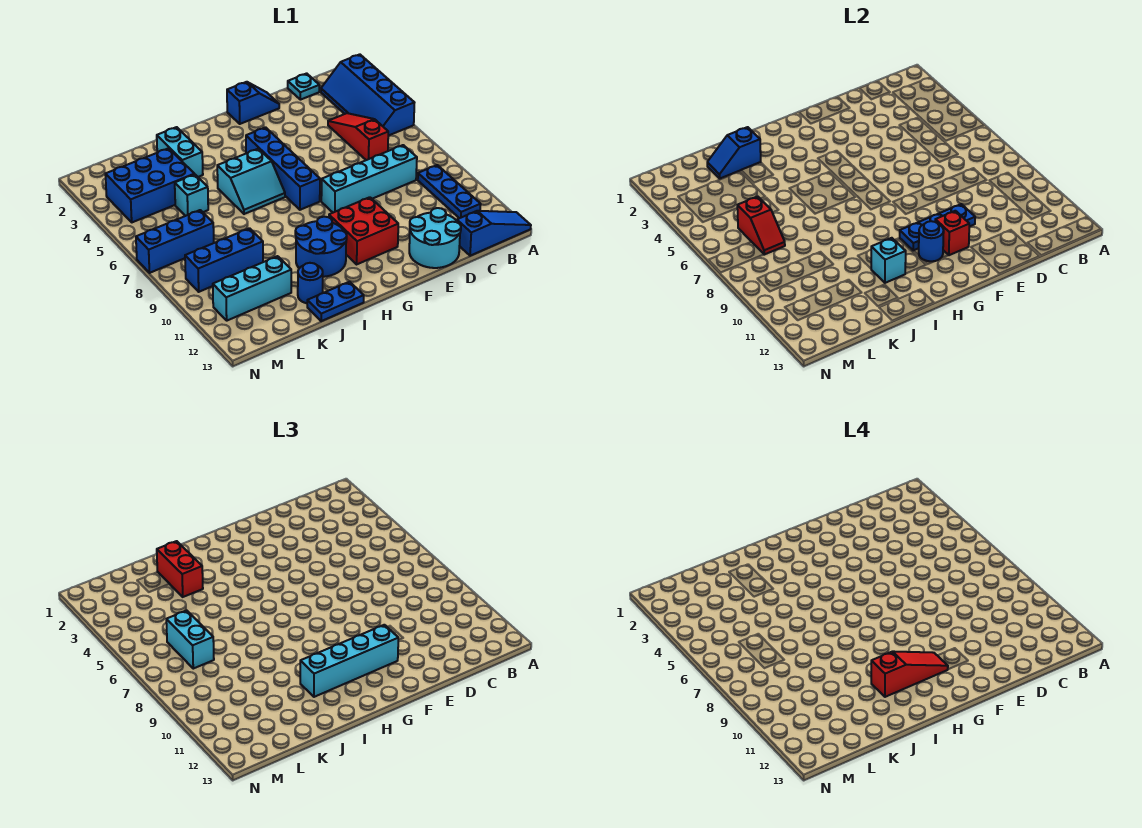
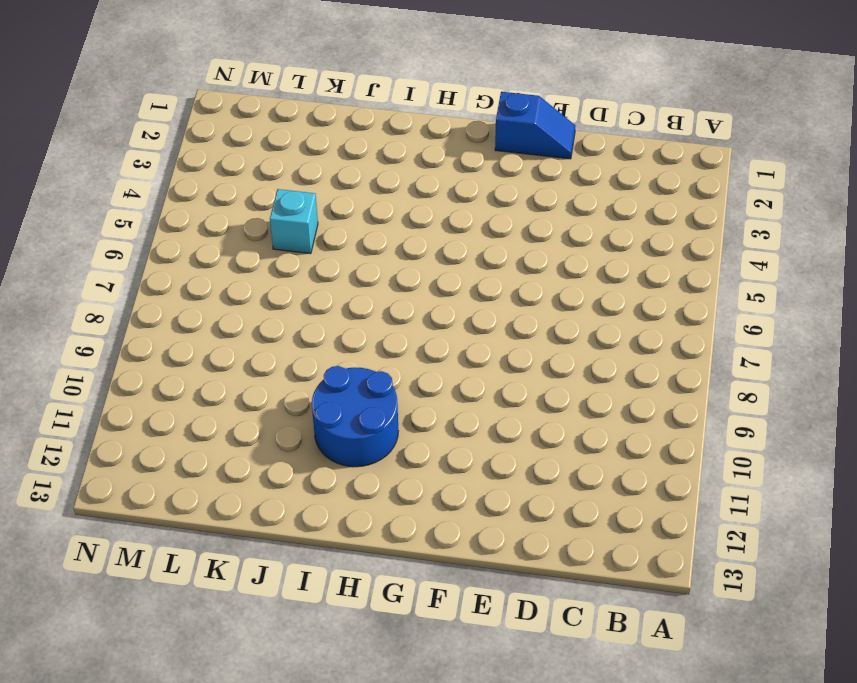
none -> blue slope A2:B5 level 1 top A
none -> blue slope A13:C13 level 1 top C
none -> blue plate B9:B11 level 1
none -> cyan plate C1 level 1

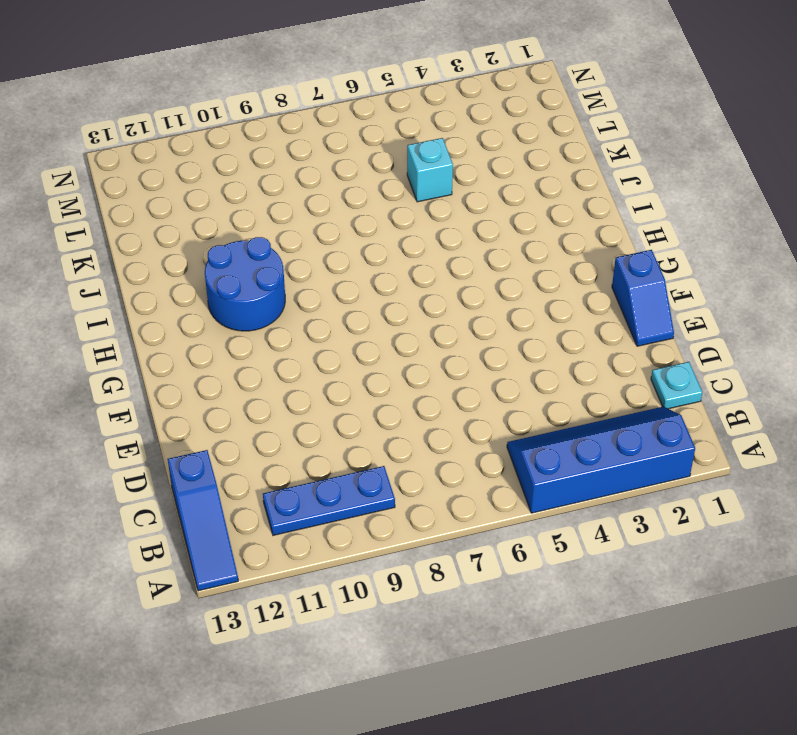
none -> red slope C4:C6 level 1 top 6
none -> cyan brick C8:F8 level 1
none -> cyan round brick D12:E13 level 1
none -> red brick F10:G11 level 1

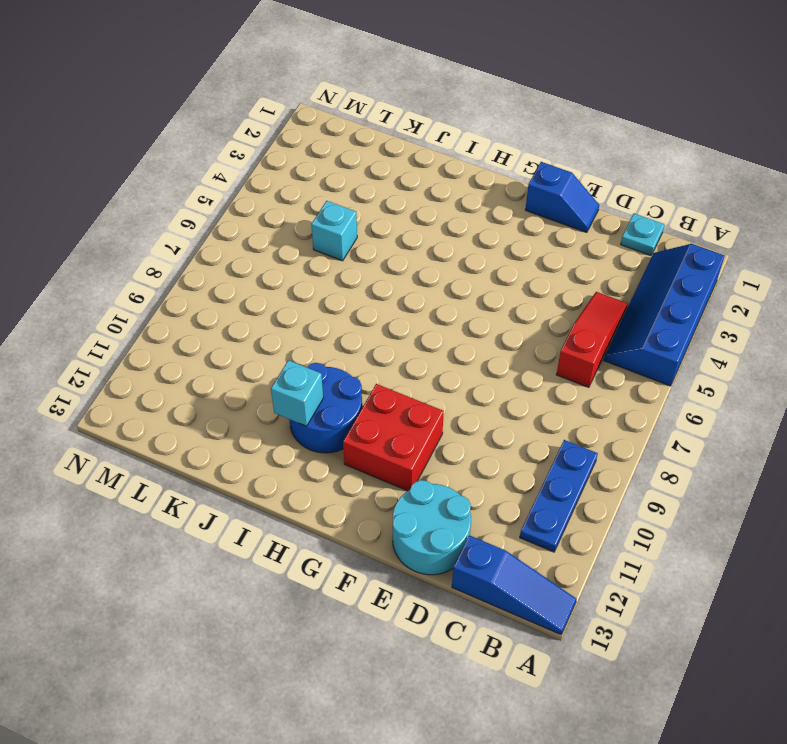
none -> cyan brick C8:F8 level 1
none -> blue brick G4:G7 level 1
none -> cyan slope H5:I6 level 1 top 5
none -> blue plate I13:J13 level 1

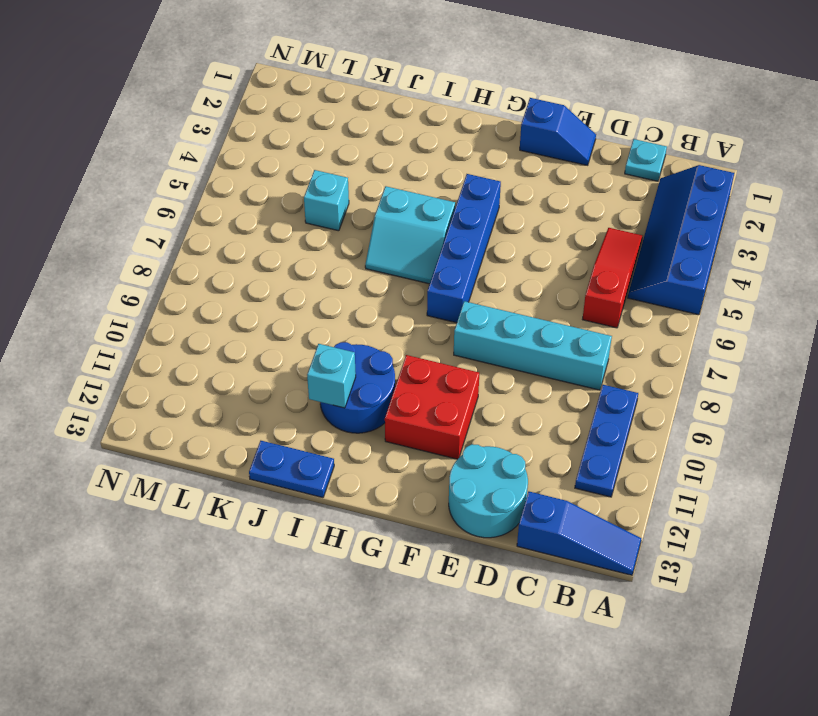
none -> cyan brick J2:J3 level 1
none -> blue round brick J12 level 1
none -> blue brick K3:M4 level 1
none -> blue brick K9:M9 level 1

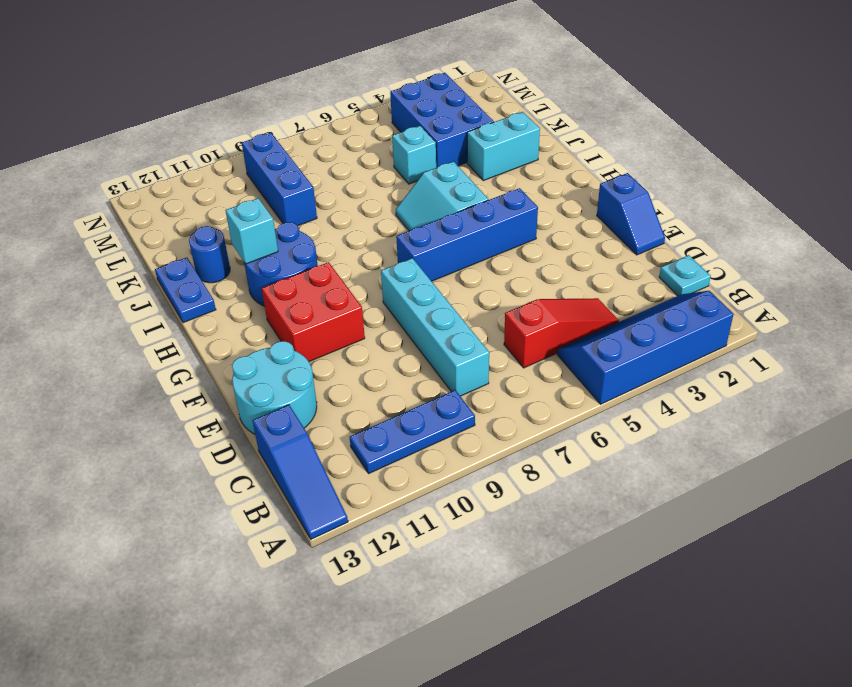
none -> cyan brick K11:M11 level 1
none -> blue brick L7:N7 level 1
none -> blue plate E10:G10 level 2
none -> red brick F11 level 2

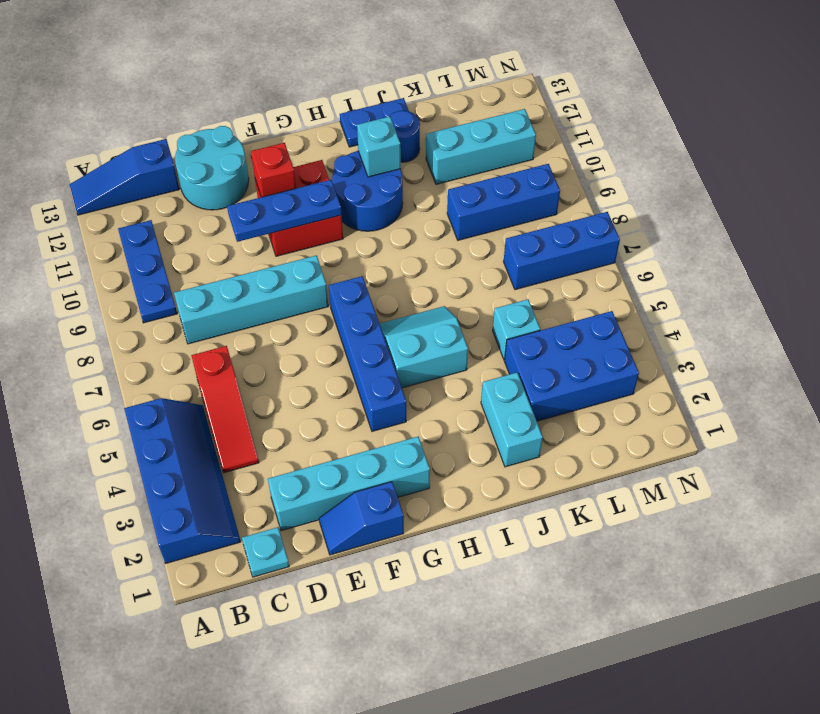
cyan brick D2:G2 level 1 -> cyan brick F11:I11 level 3
none -> blue round brick G11 level 2
none -> blue slope J2:K2 level 2 top J
none -> red slope L6:L7 level 2 top 6
none -> red brick J2:J3 level 3

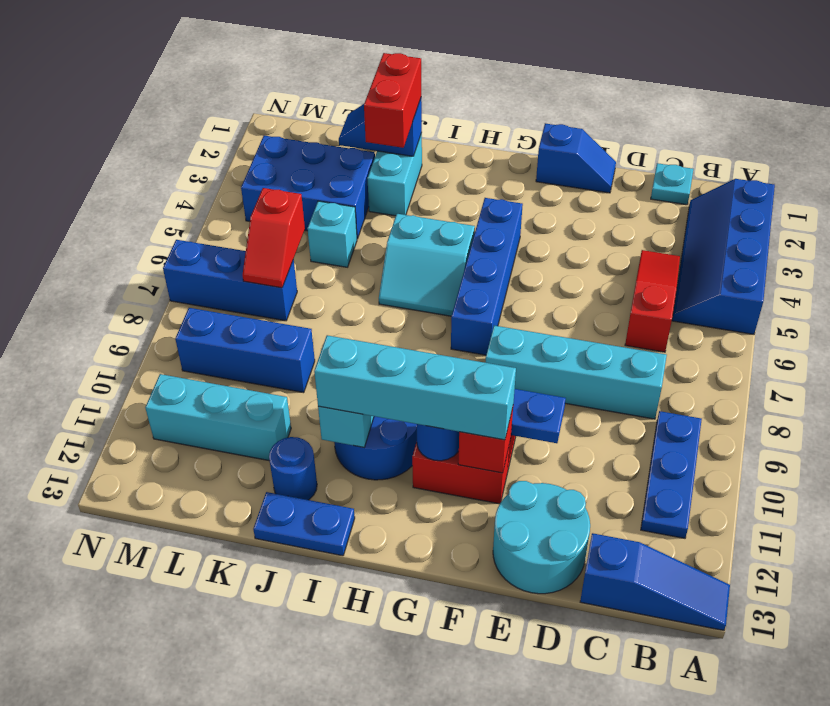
none -> cyan brick L6:L7 level 3
none -> red slope G11:I11 level 4 top I

